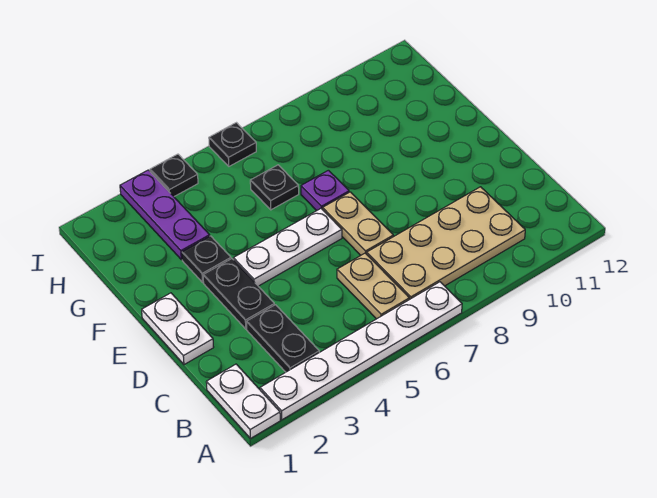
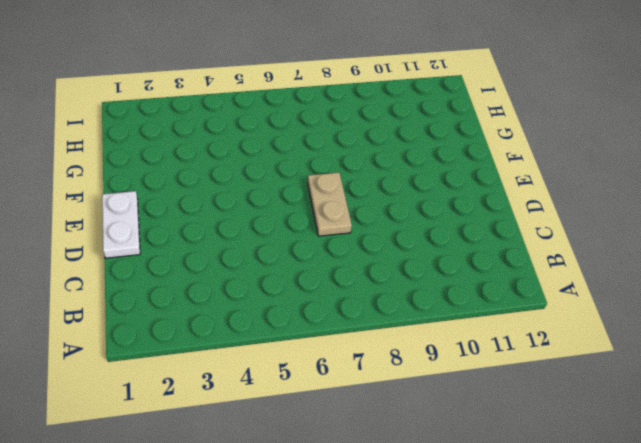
none -> white plate A1:B1 level 1
none -> white plate A2:A7 level 1
none -> black plate B3:C3 level 1

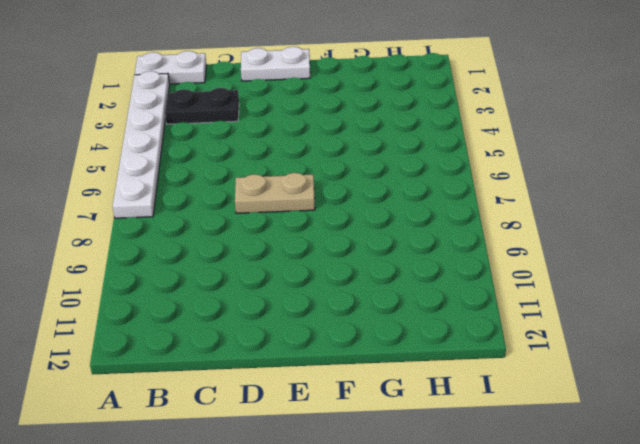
none -> tan plate B6:C6 level 1
none -> tan plate B7:C10 level 1
none -> black plate D3:E3 level 1

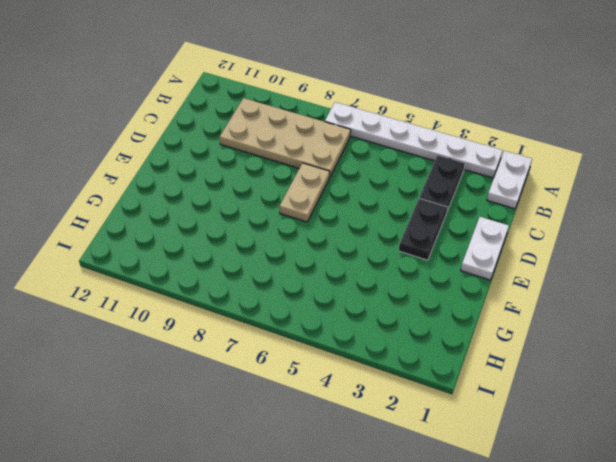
none -> tan plate B6:C6 level 1
none -> white plate E4:E6 level 1
none -> black plate F3 level 1

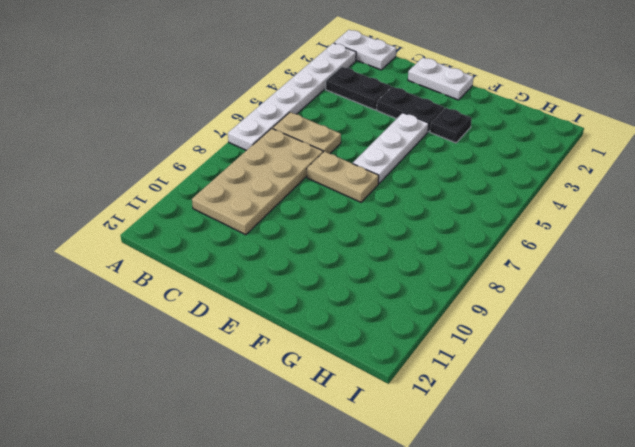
none -> purple plate F7 level 1
none -> purple plate G3:I3 level 1
none -> black plate G6 level 1

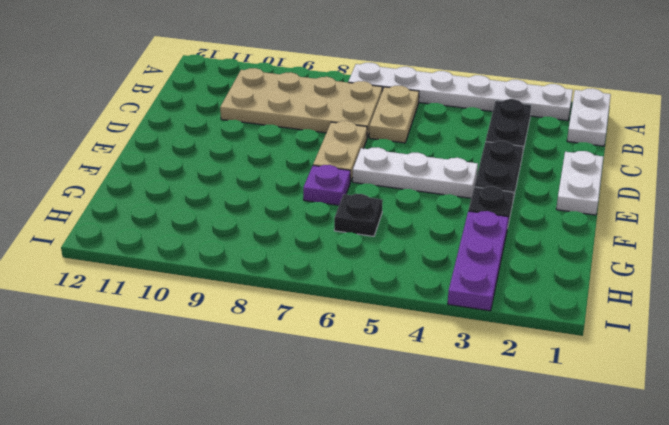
none -> black plate I4 level 1
none -> black plate I6 level 1

